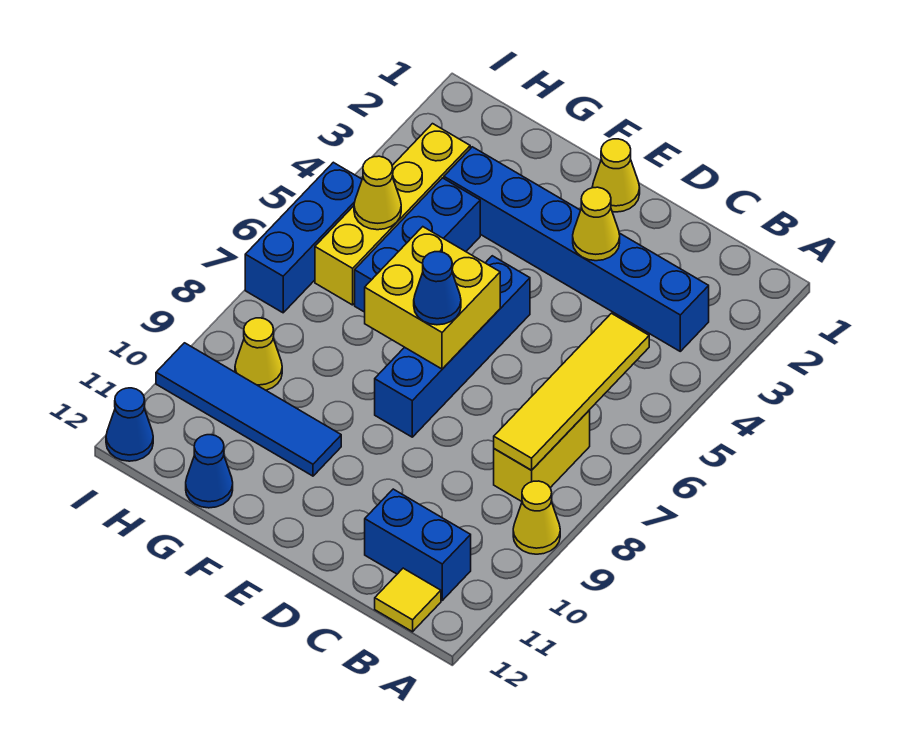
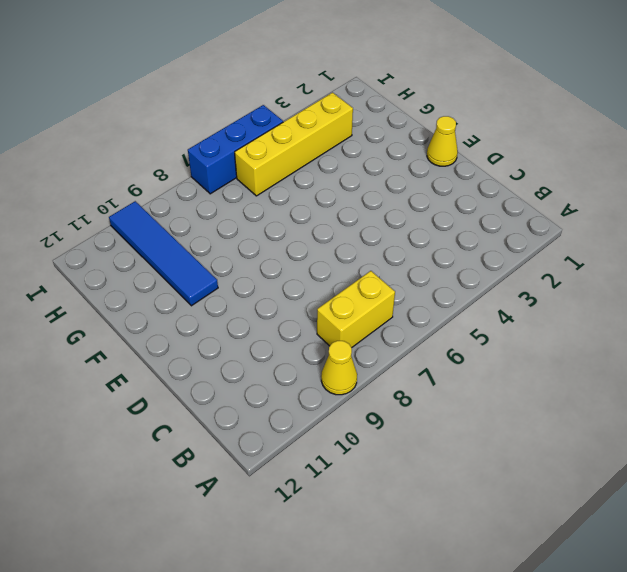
none -> blue brick B3:G3 level 1
none -> blue brick B11:C11 level 1
none -> yellow tile B12 level 1

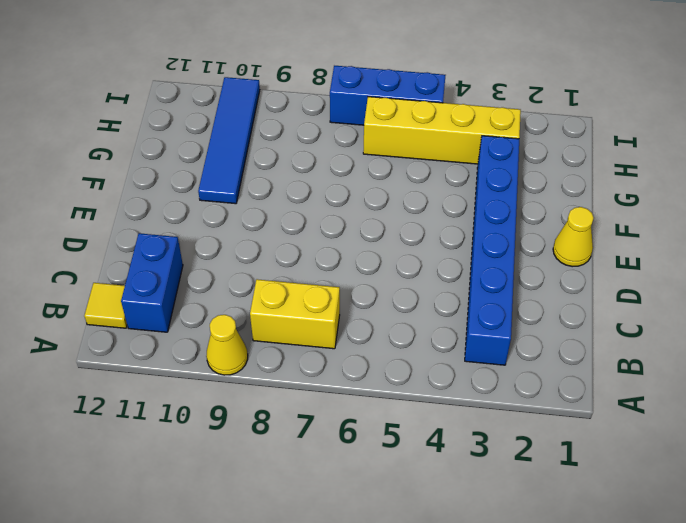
none -> blue brick E5:E8 level 1
none -> blue brick G4:G6 level 1
none -> blue cone G12 level 1

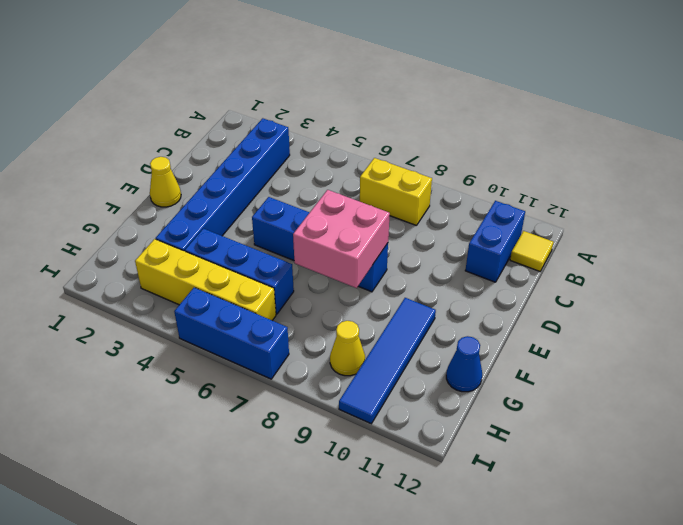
pink brick E7:F8 level 2 -> yellow brick E6:F7 level 2
none -> yellow cone A9 level 1
none -> blue cone I12 level 1
none -> yellow tile B5:B8 level 2

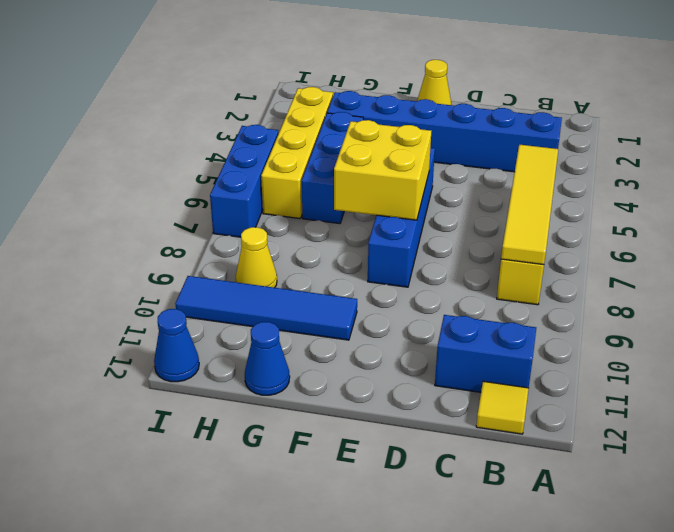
none -> yellow cone A9 level 1
none -> yellow cone D3 level 2
none -> yellow cone H5 level 2

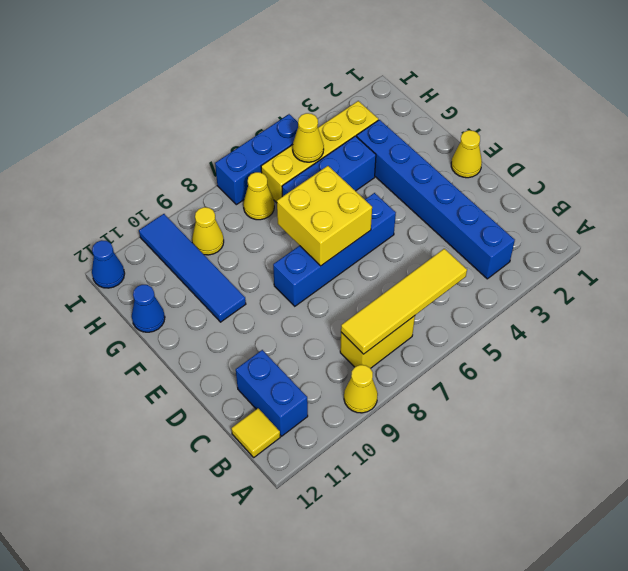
yellow cone H7 level 1 -> yellow cone D3 level 2
none -> blue cone E7 level 3

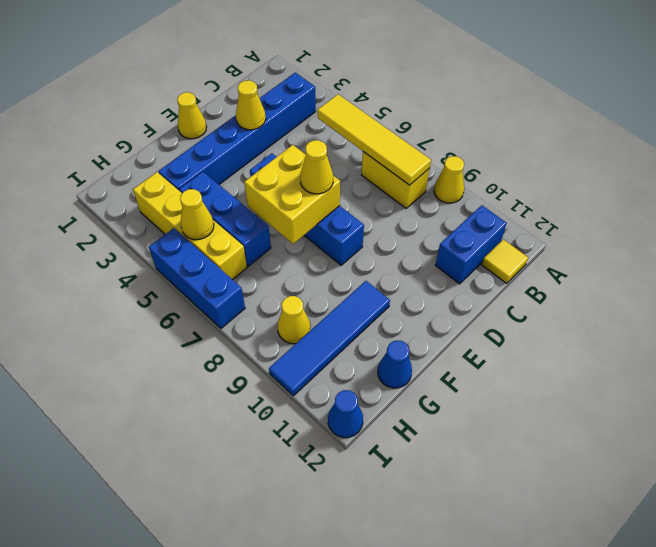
yellow cone E7 level 3 -> blue cone E7 level 3

